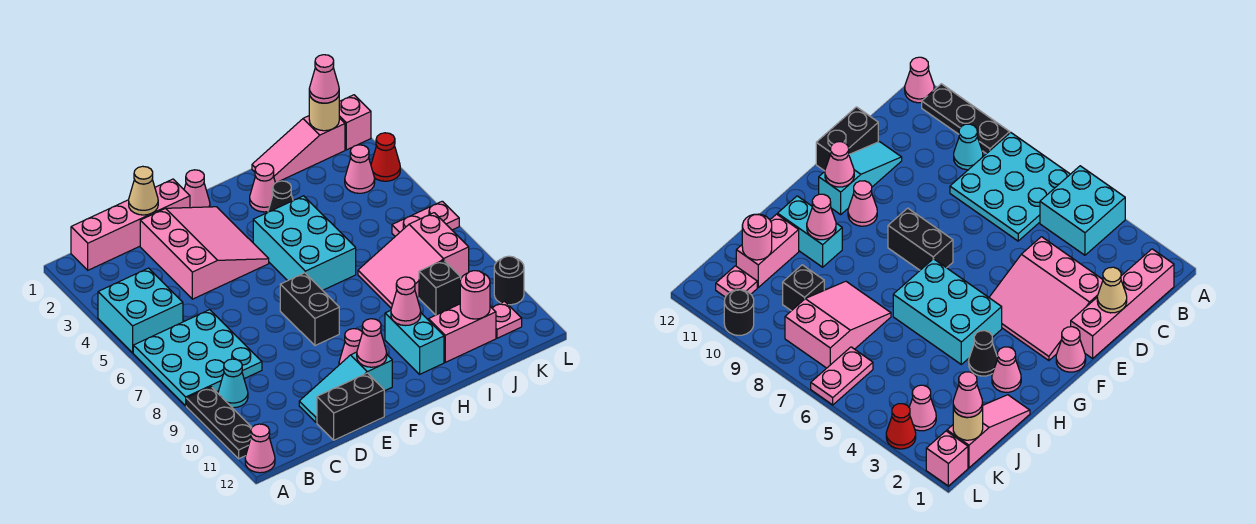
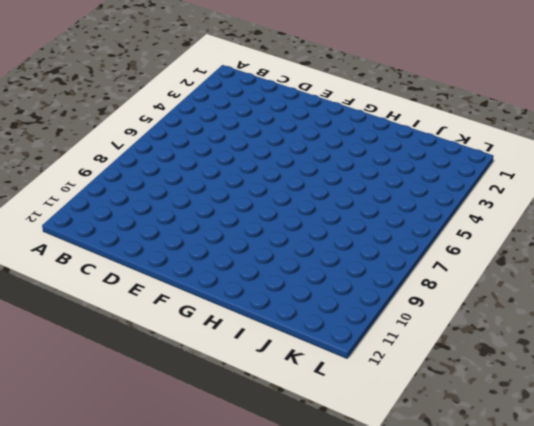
none -> cyan brick A4:B5 level 1
none -> cyan plate A6:C8 level 1
none -> black plate A9:A11 level 1
none -> pink cone A12 level 1

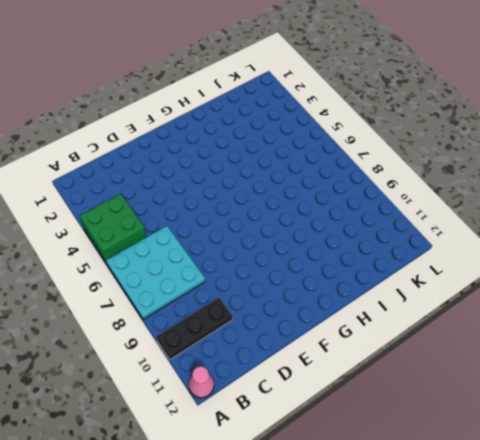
green brick A4:B5 level 1 -> cyan brick A4:B5 level 1
black plate A10:C10 level 1 -> black plate A9:A11 level 1
none -> pink brick B1:E1 level 1
none -> cyan cone B9 level 1
none -> pink slope D2:F4 level 1 top D
none -> cyan slope D11:F11 level 1 top F

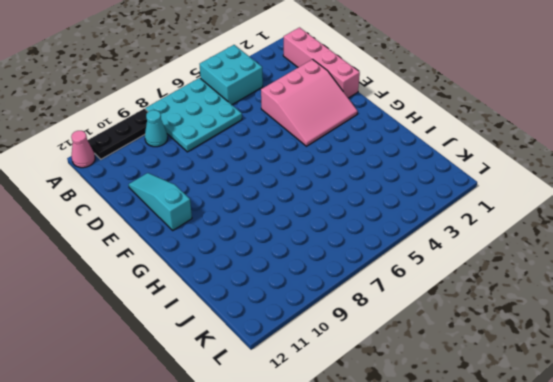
none -> black brick D12:E12 level 1
none -> pink cone F1 level 1
none -> black brick F7:F8 level 1
none -> pink cone F10 level 1

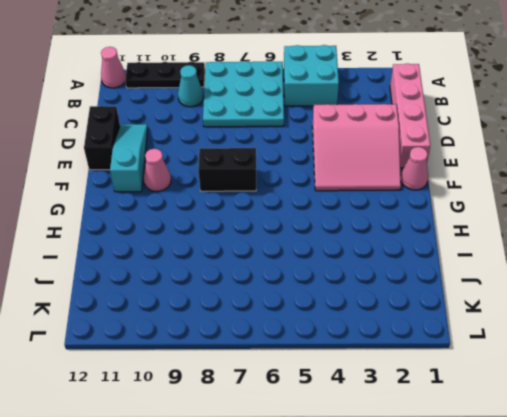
none -> cyan brick G4:H6 level 1
none -> pink cone H2 level 1
none -> black cone H3 level 1
none -> cyan brick H10:H11 level 1

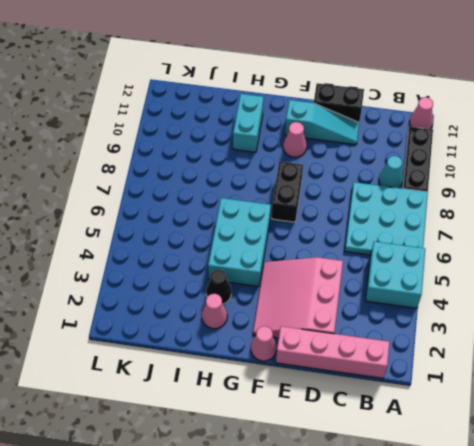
none -> pink slope I1:K1 level 1 top K
none -> pink slope I7:K8 level 1 top K
none -> pink brick I11:J11 level 1
none -> black brick J9 level 1

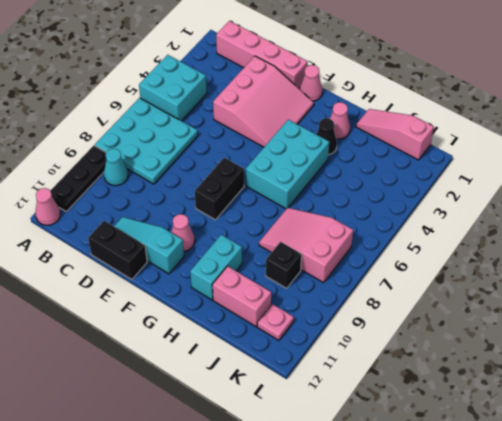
none -> pink cone K3 level 1
none -> pink plate K6:L6 level 1
none -> pink brick L1 level 1
none -> red cone L3 level 1

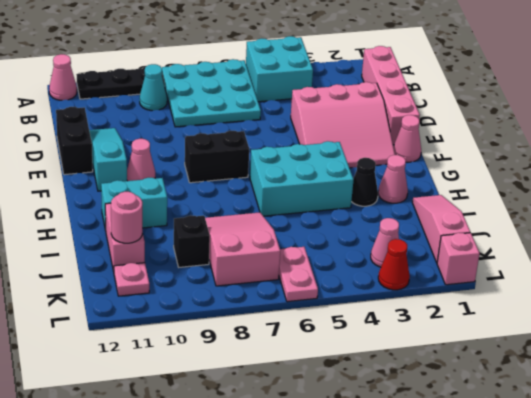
none -> black round brick L10 level 1
none -> tan cone D1 level 2
none -> pink cone F11 level 2
none -> pink cone H10 level 2

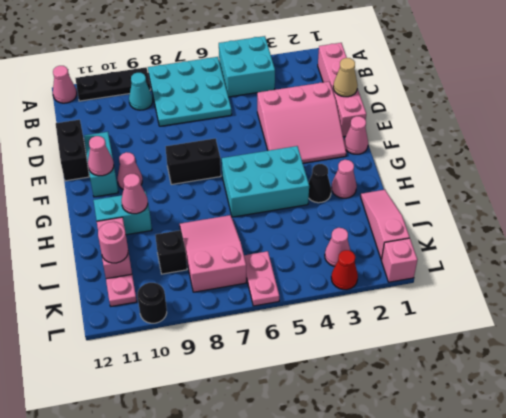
none -> tan round brick K1 level 2
none -> pink cone K1 level 3

